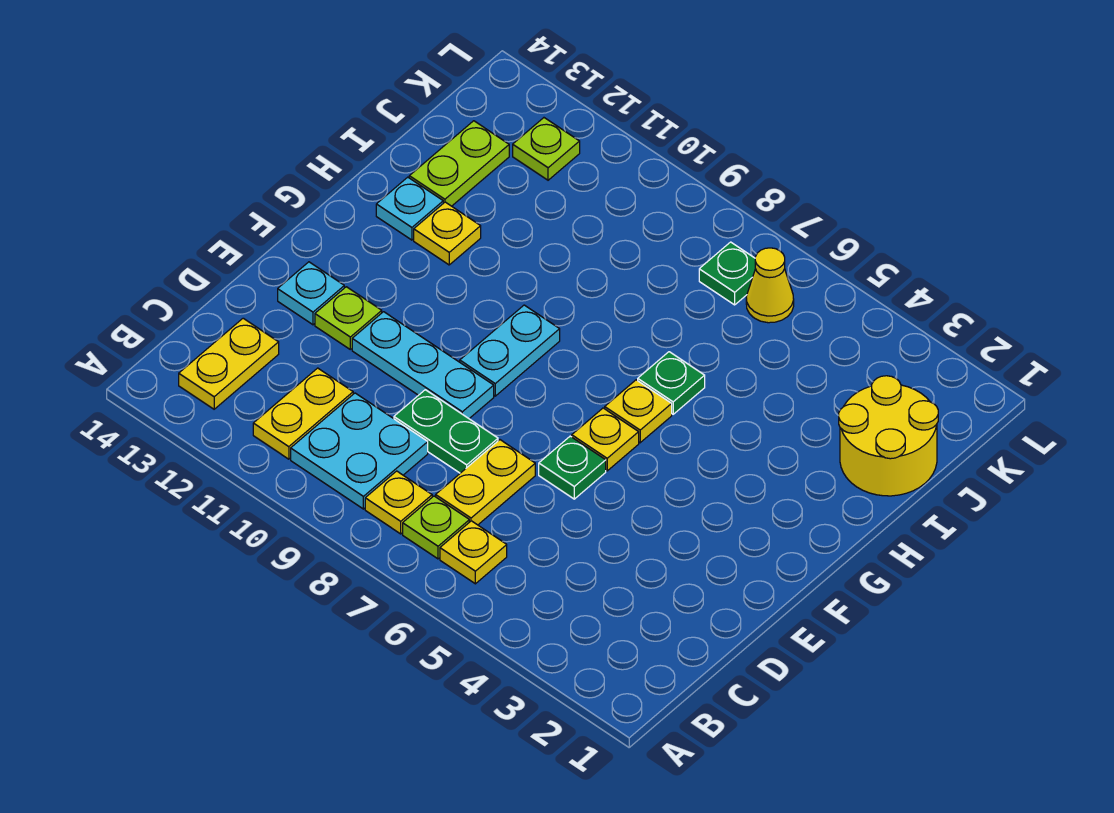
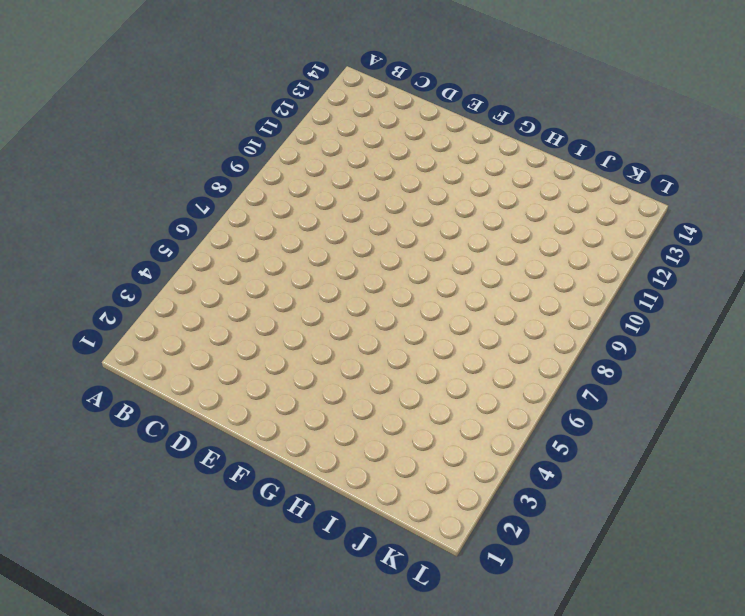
none -> yellow plate B6 level 1
none -> lime plate B7 level 1
none -> yellow plate B8 level 1

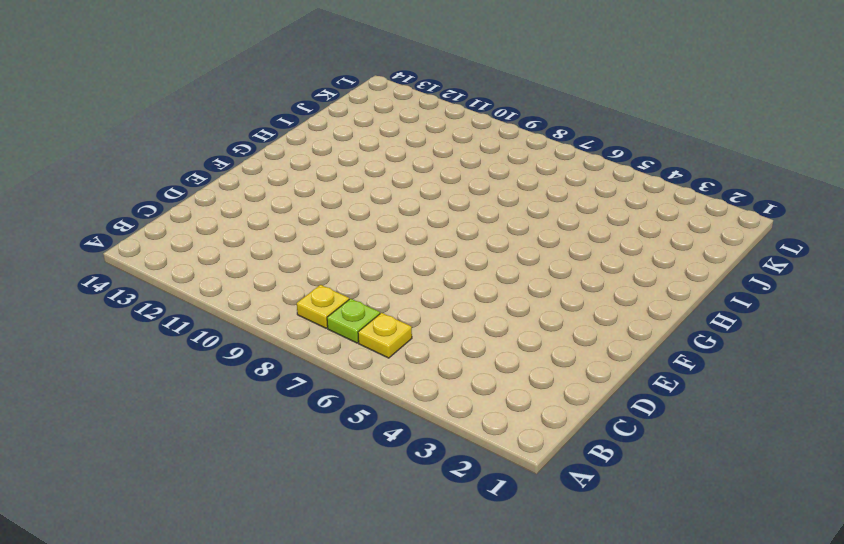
none -> cyan plate B9:C10 level 1
none -> yellow plate B11:C11 level 1
none -> yellow plate B13:C13 level 1

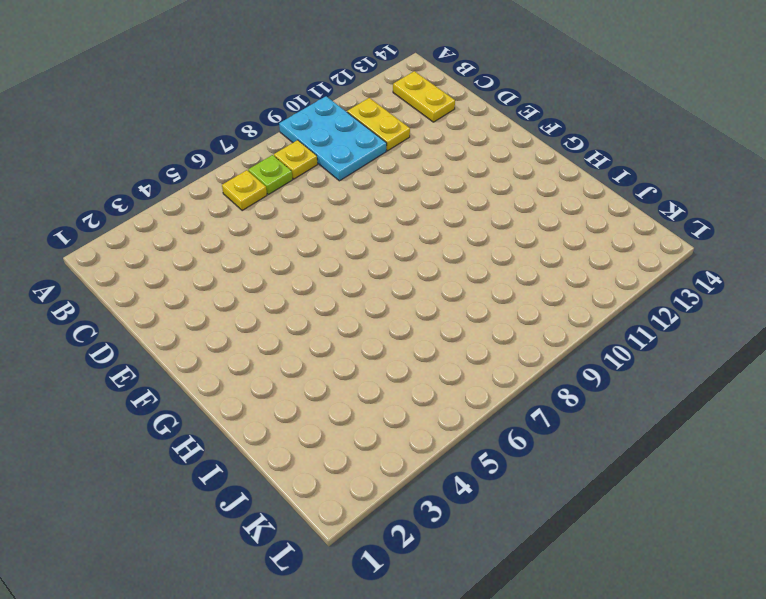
cyan plate A9:C10 level 1 -> cyan plate B9:C10 level 1
none -> yellow plate C7:D7 level 1
none -> green plate D8:D9 level 1
none -> green plate E6 level 1

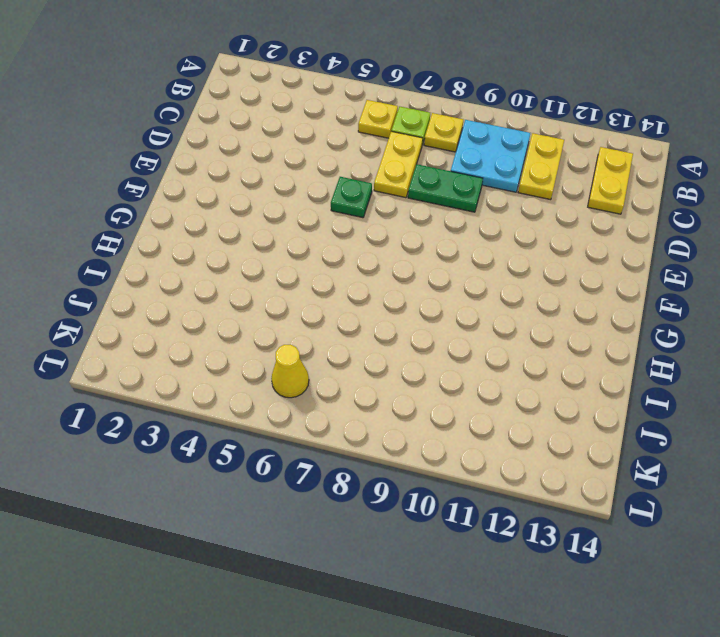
none -> cyan plate E9:E11 level 1
none -> lime plate E12 level 1
none -> cyan plate E13 level 1

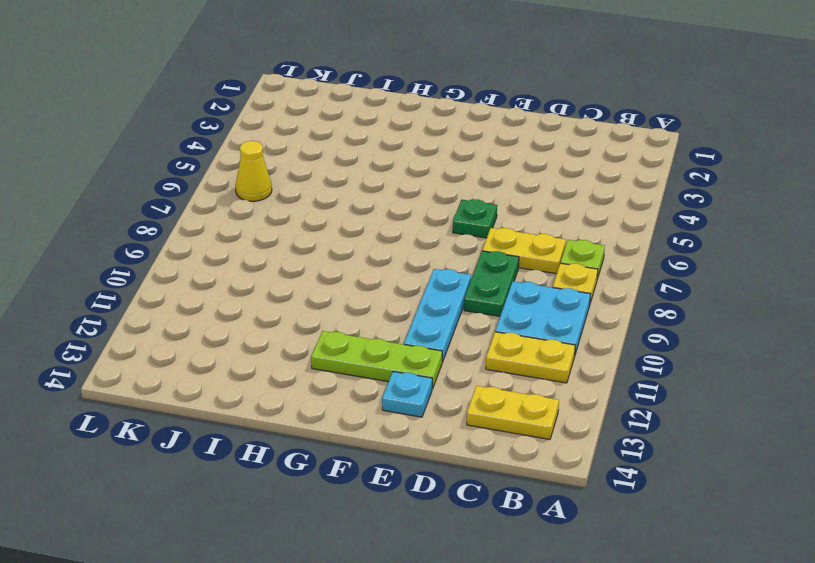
lime plate E12:G12 level 1 -> lime plate E12 level 1
none -> yellow plate B6 level 1
none -> yellow plate F6 level 1
none -> cyan plate F9:G9 level 1

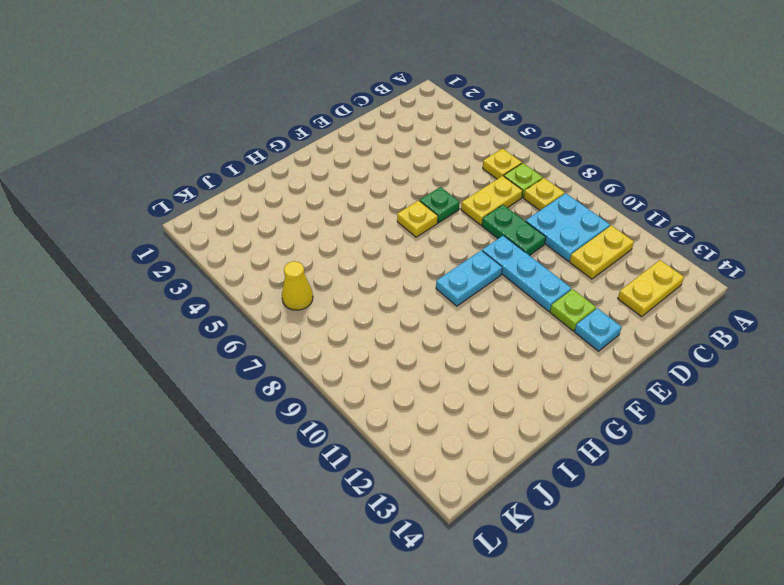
none -> yellow plate G6 level 1
none -> green plate H6 level 1
none -> yellow plate H12 level 1

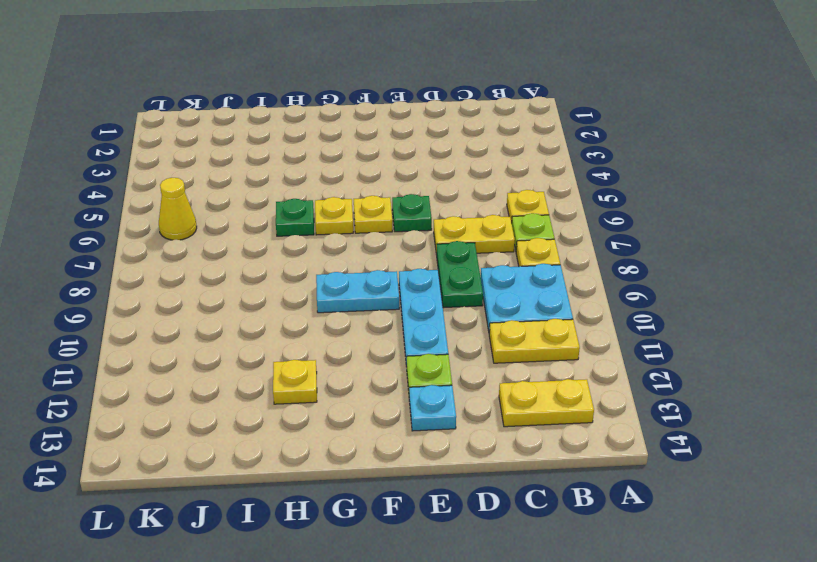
none -> cyan plate H13 level 1
none -> yellow round brick I1:J2 level 1
none -> lime plate I13:J13 level 1

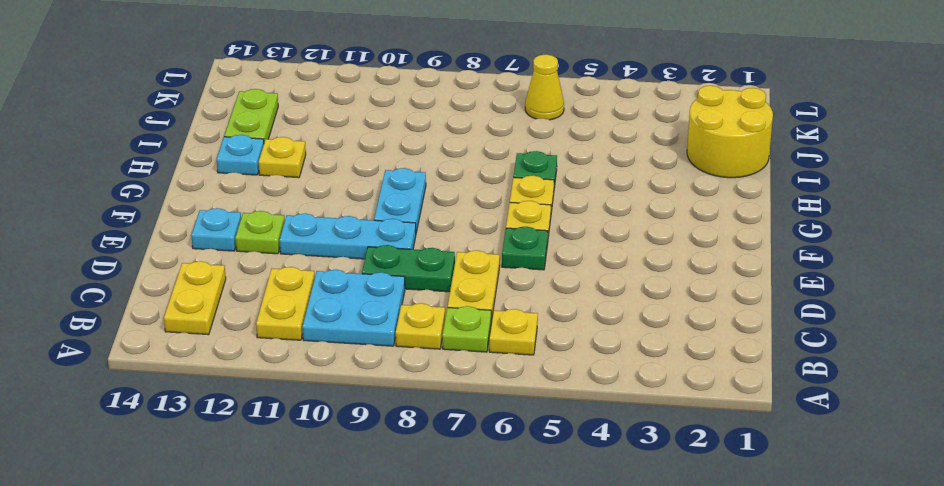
none -> green plate K7 level 1
none -> lime plate K12 level 1

